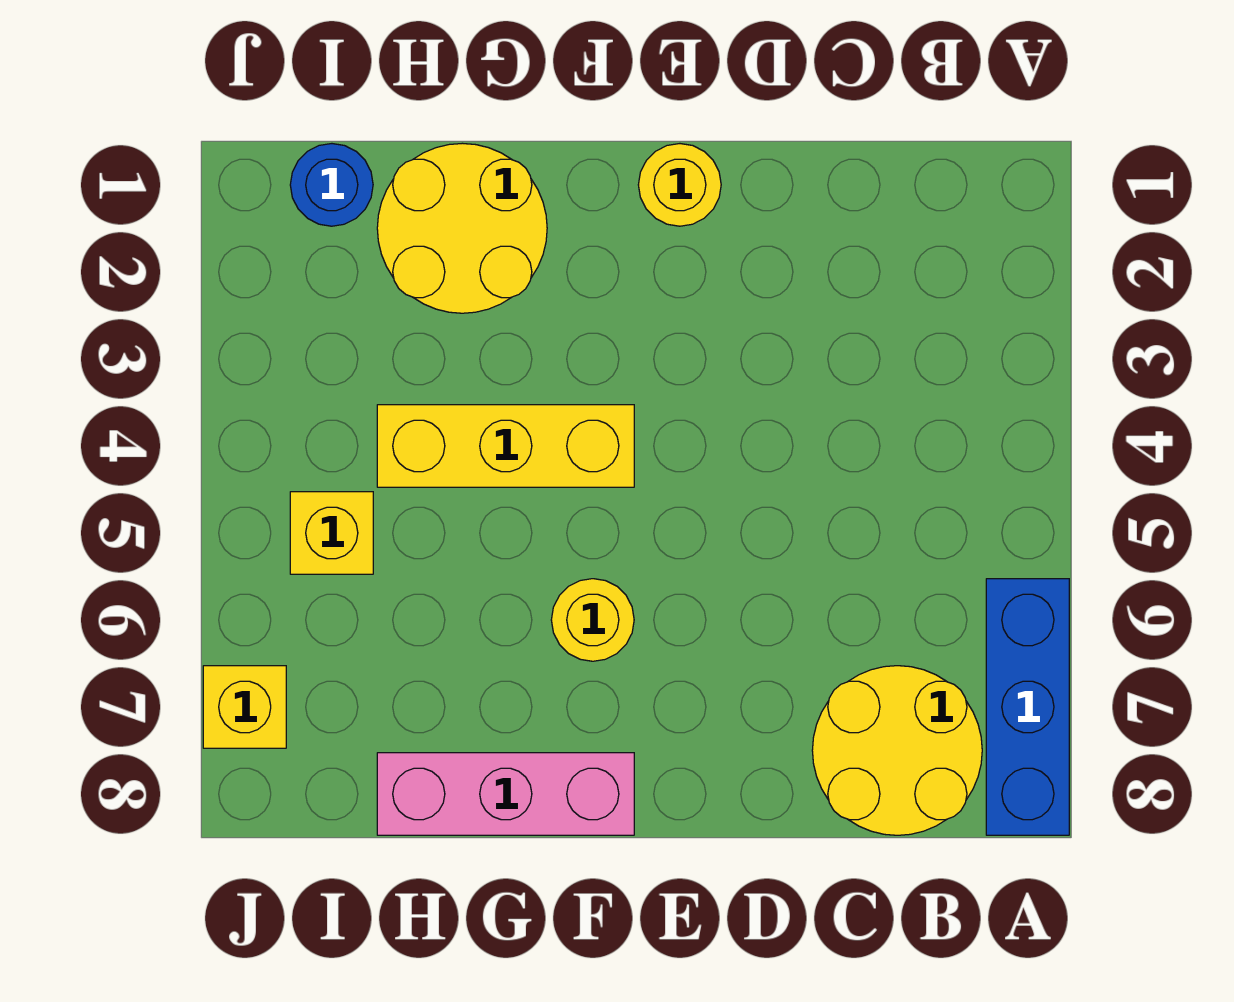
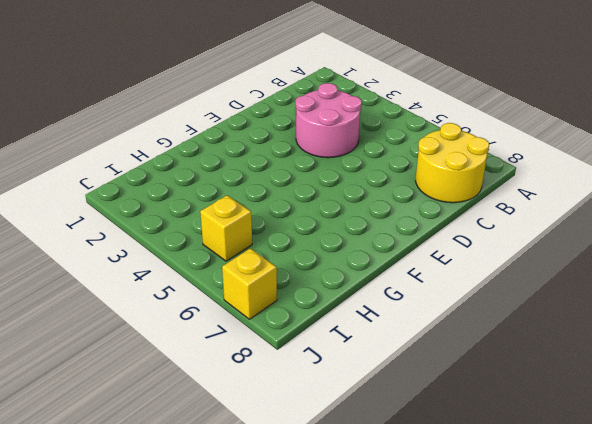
pink round brick C3:D4 level 1 -> none
none -> blue brick A6:A8 level 1
none -> yellow round brick E1 level 1

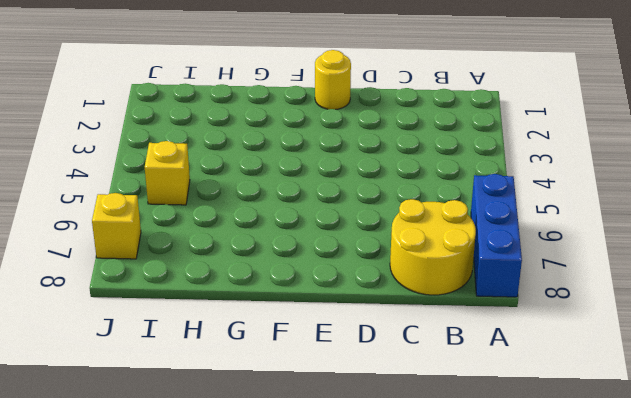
none -> yellow brick F4:H4 level 1
none -> yellow round brick F6 level 1

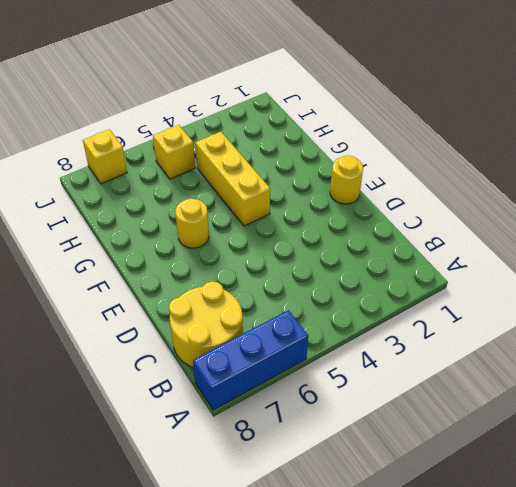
none -> pink brick F8:H8 level 1
none -> yellow round brick G1:H2 level 1

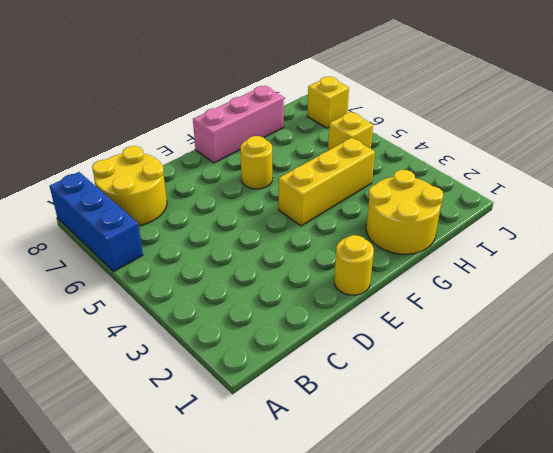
none -> blue round brick I1 level 1

